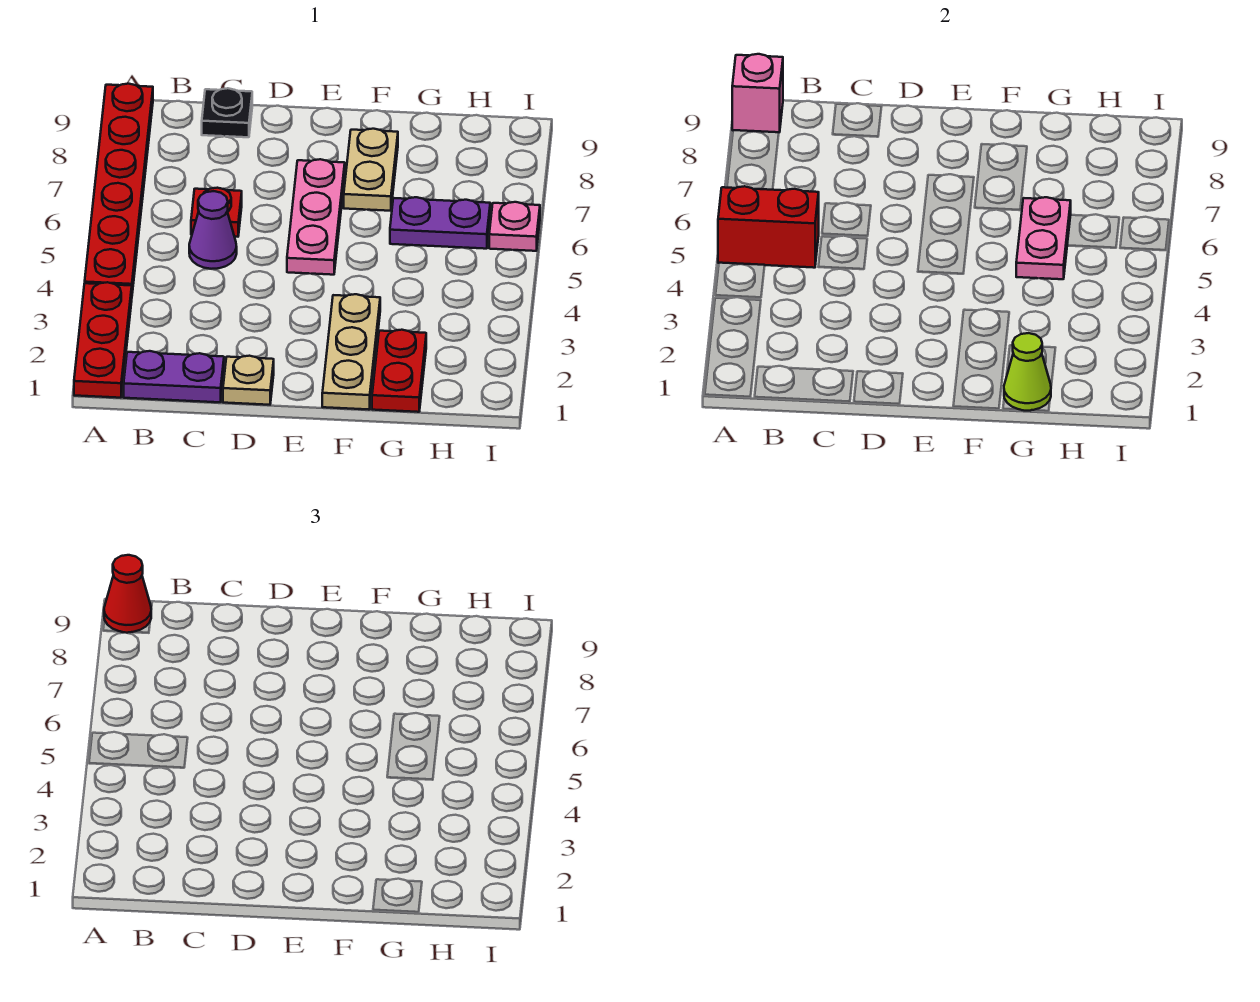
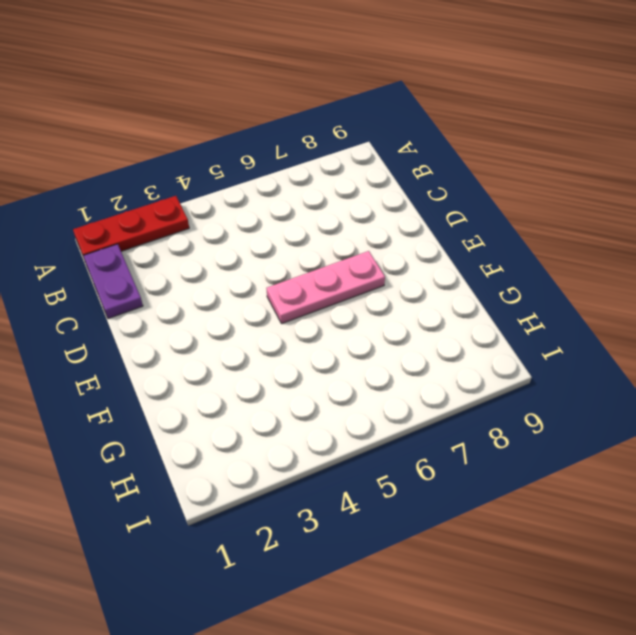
none -> red plate A4:A9 level 1
none -> purple cone C5 level 1
none -> red plate C6 level 1

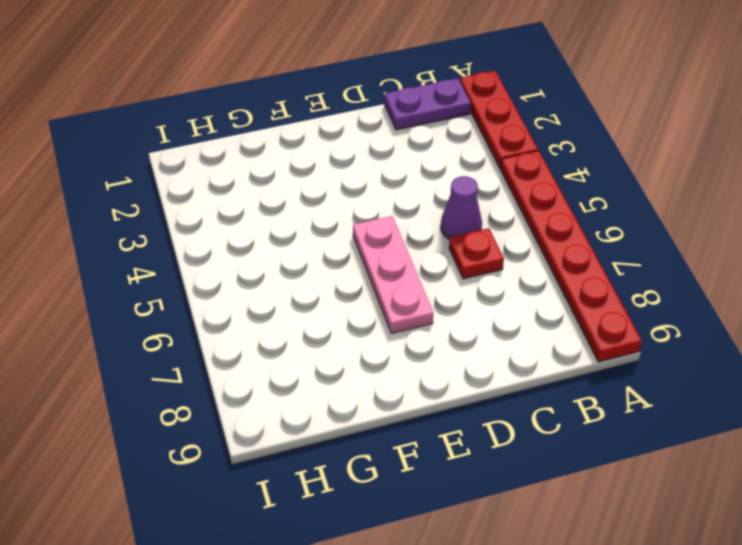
none -> black plate C9 level 1
none -> tan plate D1 level 1
none -> tan plate F1:F3 level 1

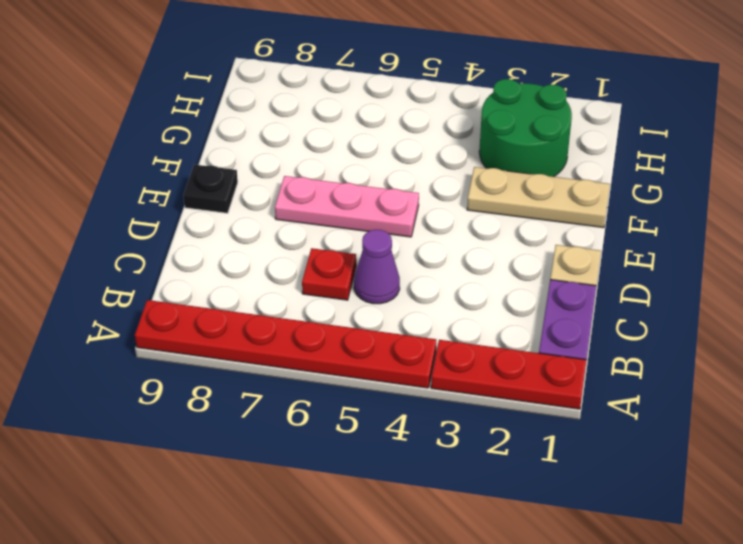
black plate E9 level 1 -> black plate C9 level 1
green round brick G2:H3 level 1 -> red plate G1:G2 level 1
none -> tan plate F7:F8 level 1
none -> purple plate G6:H6 level 1
none -> pink plate I6 level 1

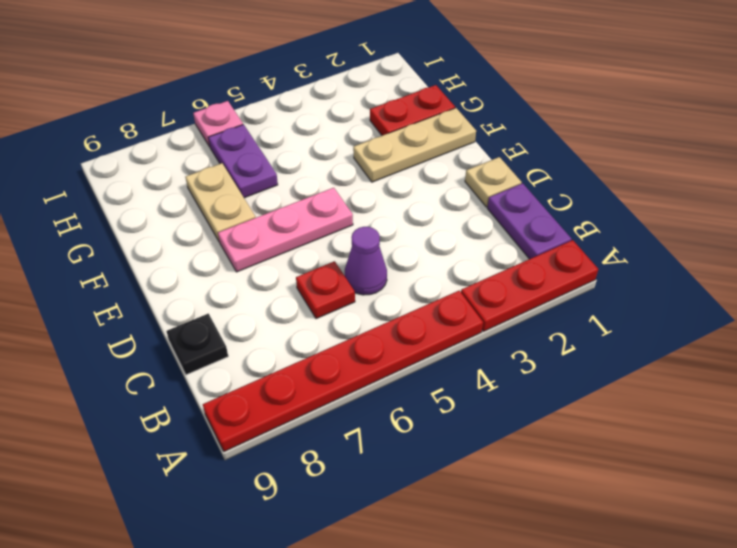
tan plate F7:G7 level 1 -> tan plate F7:F8 level 1
none -> red brick A5:B5 level 2
none -> pink brick A9 level 2
none -> lime cone G1 level 2

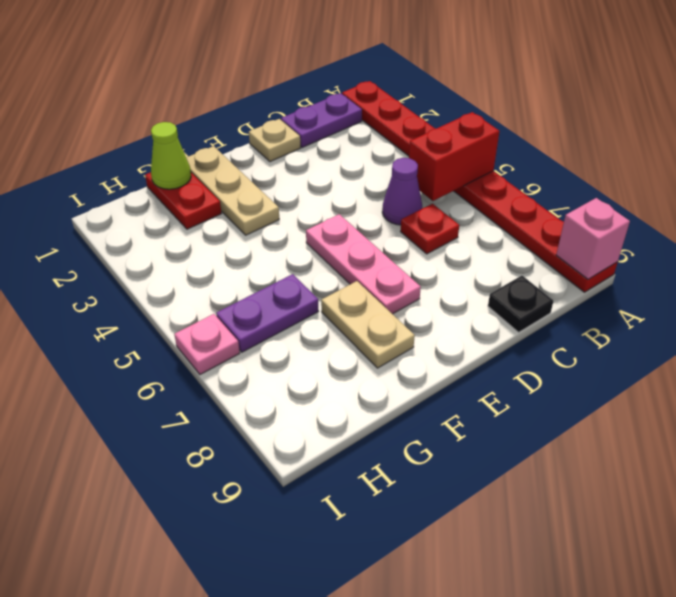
none -> pink plate G5:G6 level 2
none -> red cone A9 level 3

